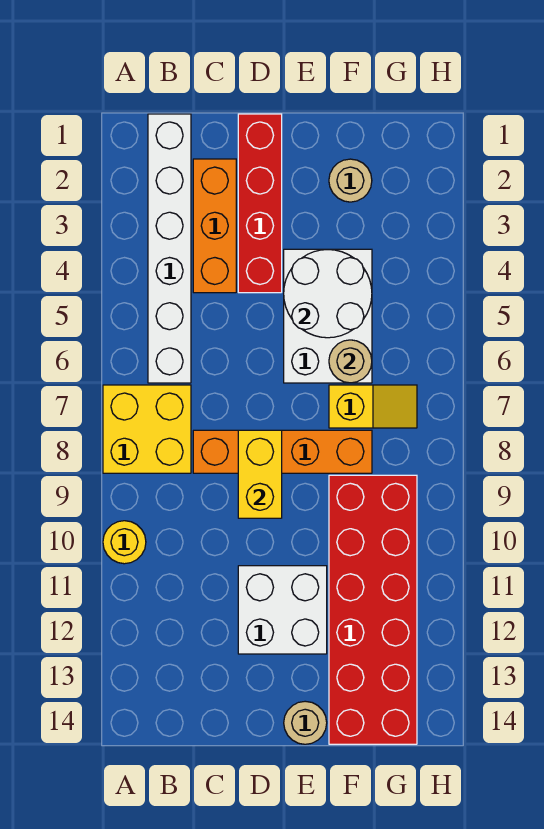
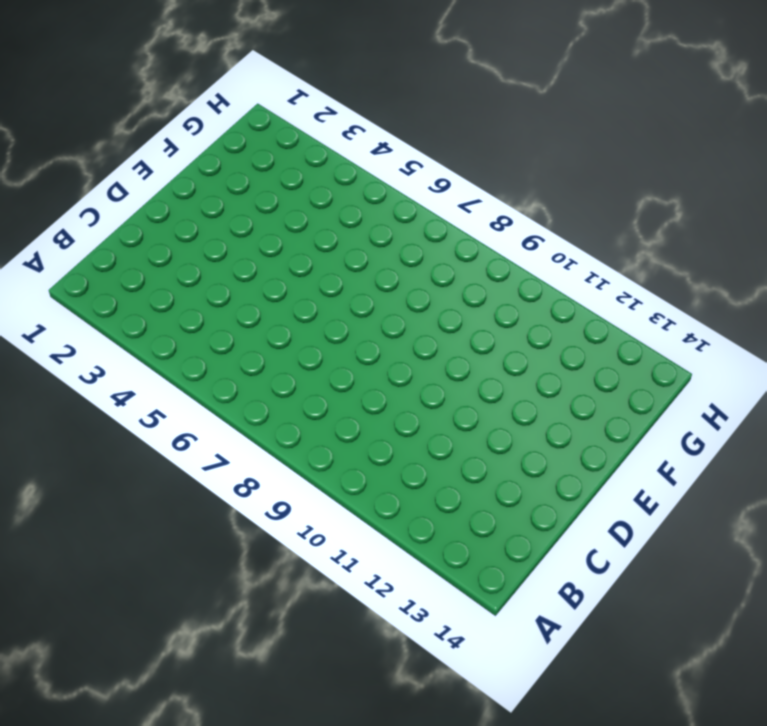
none -> yellow brick A7:B8 level 1
none -> yellow round brick A10 level 1
none -> white brick B1:B6 level 1

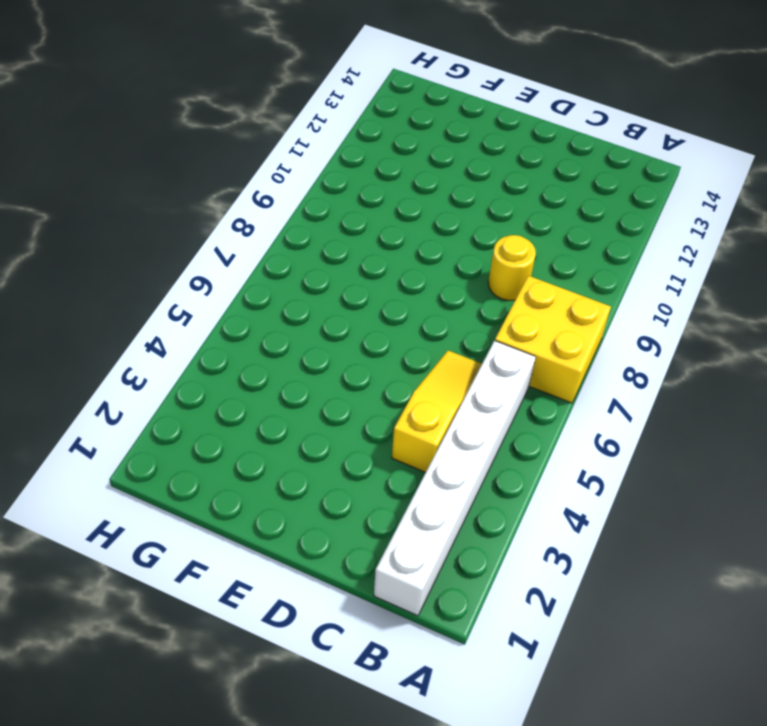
yellow slope C4:C6 level 1 top 4 -> orange brick C2:C4 level 1
yellow round brick C9 level 1 -> yellow round brick A10 level 1
none -> orange brick C8:F8 level 1
none -> red brick D1:D4 level 1
none -> white brick D11:E12 level 1

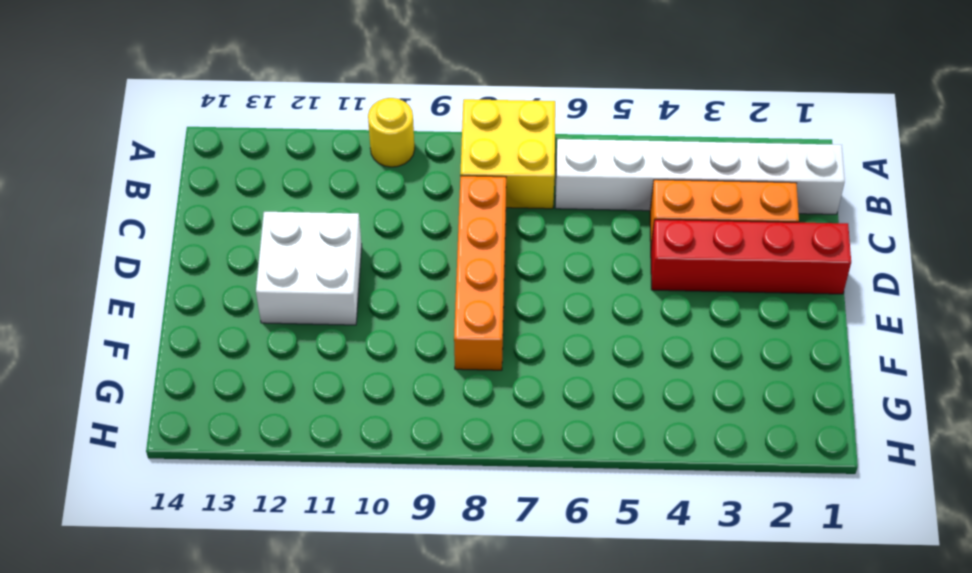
none -> white brick E4:F6 level 1
none -> tan round brick E14 level 1
none -> tan round brick F2 level 1

